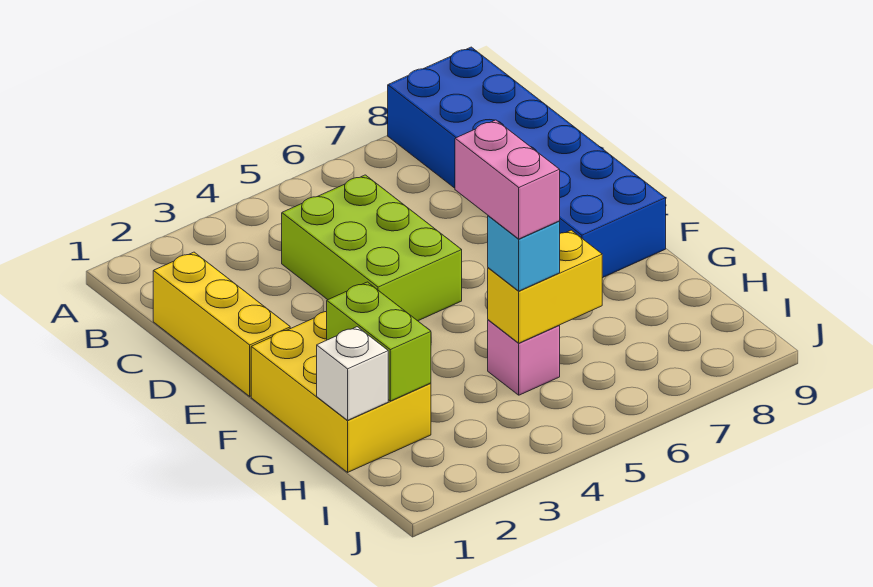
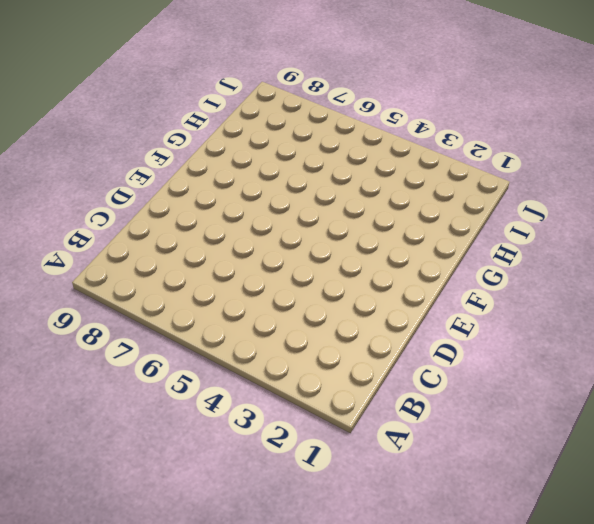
none -> blue brick A8:F9 level 1
none -> yellow brick C1:E1 level 1

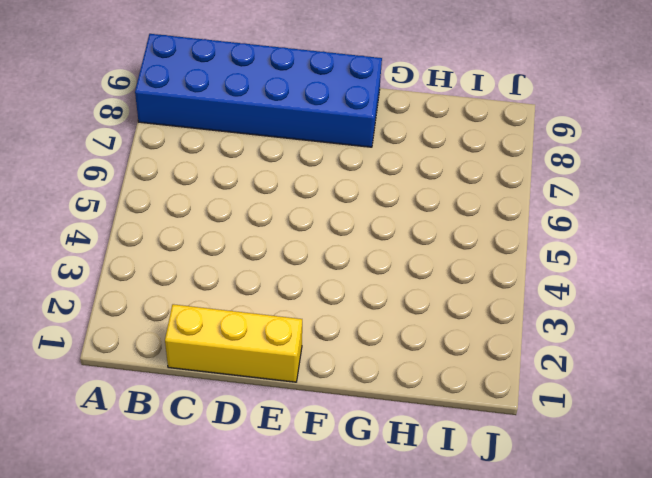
none -> lime brick C4:E5 level 1
none -> yellow brick F1:H2 level 1

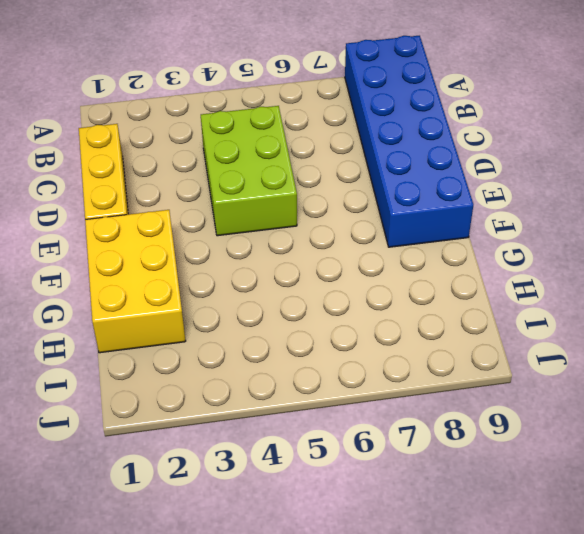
none -> pink brick H5 level 1
none -> lime brick G2:H2 level 2

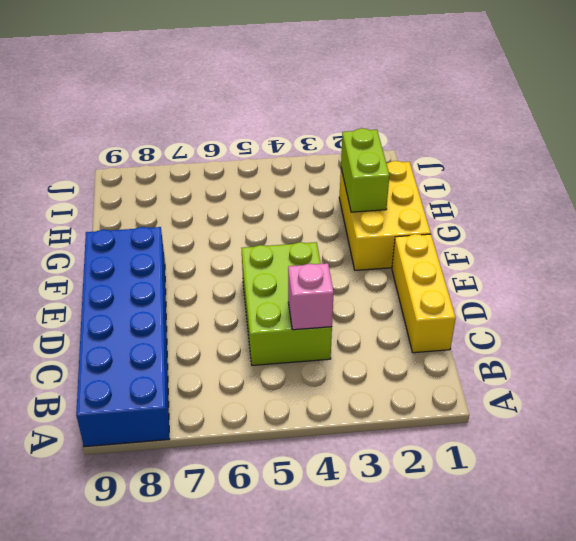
pink brick C4 level 2 -> pink brick H5 level 1
none -> white brick H1 level 2
none -> yellow brick H5:H6 level 2

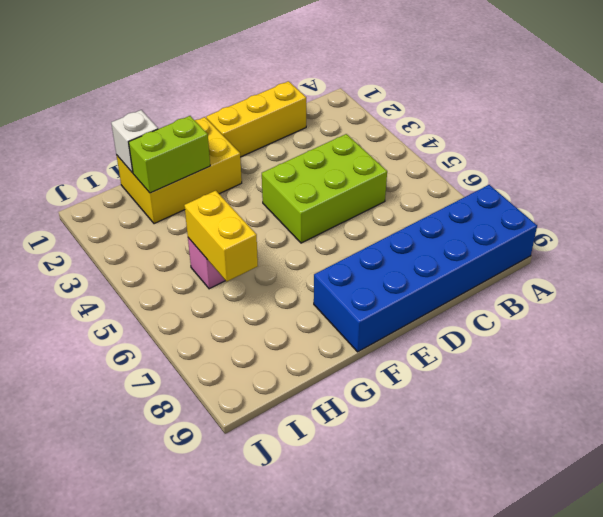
none -> cyan brick H5 level 3
none -> pink brick G5:H5 level 4

